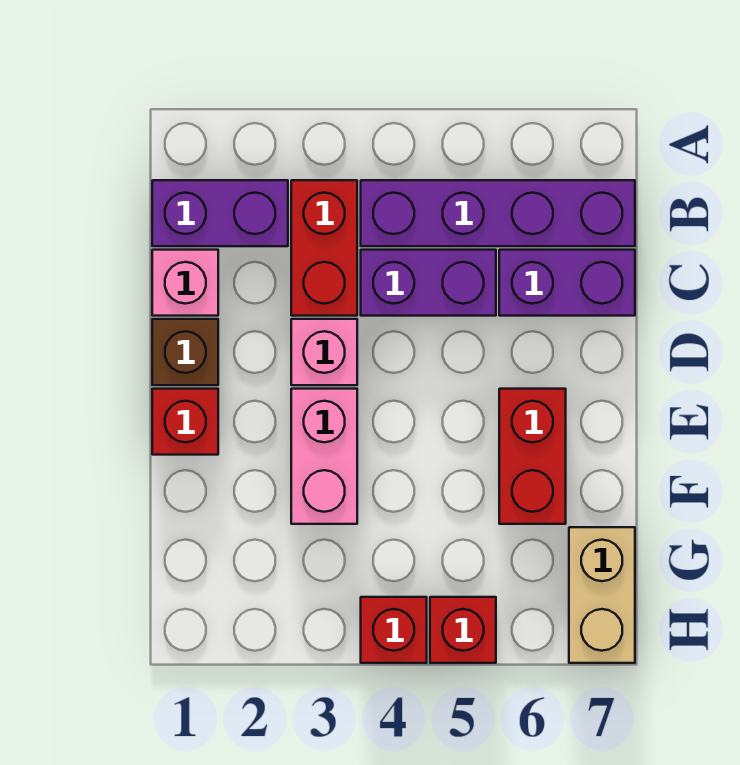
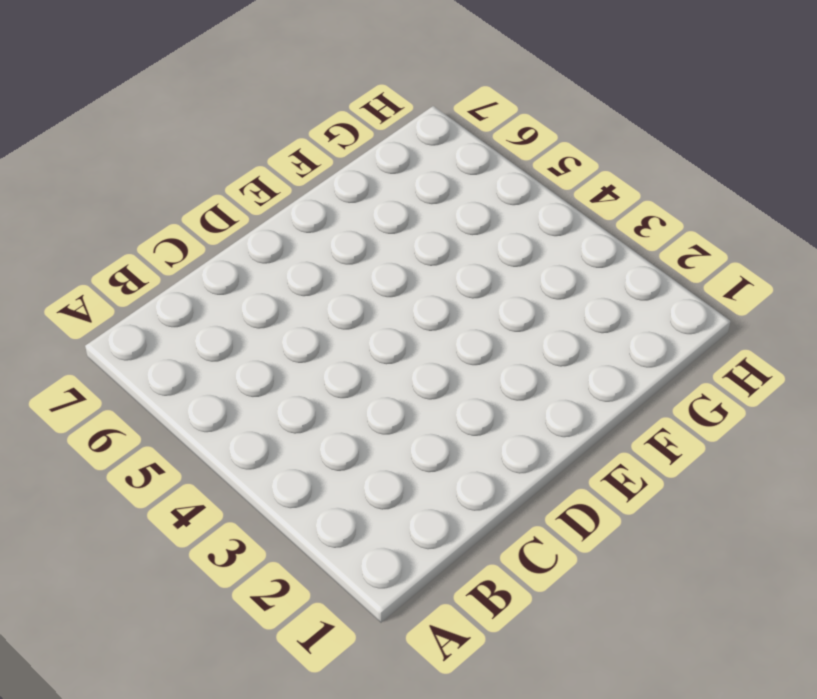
none -> purple brick B1:B2 level 1
none -> red brick B3:C3 level 1
none -> purple brick B4:B7 level 1

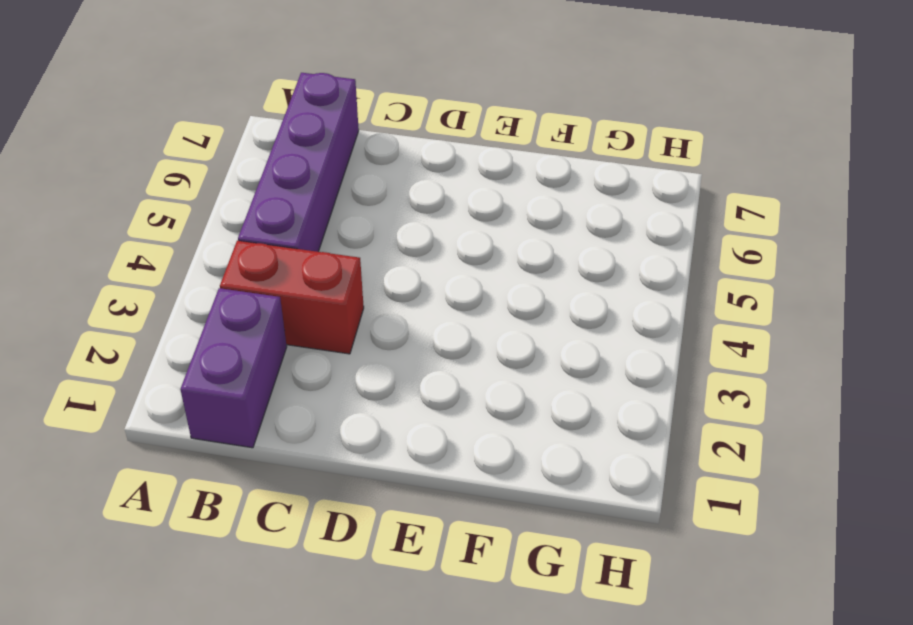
none -> pink brick C1 level 1
none -> purple brick C4:C5 level 1
none -> purple brick C6:C7 level 1

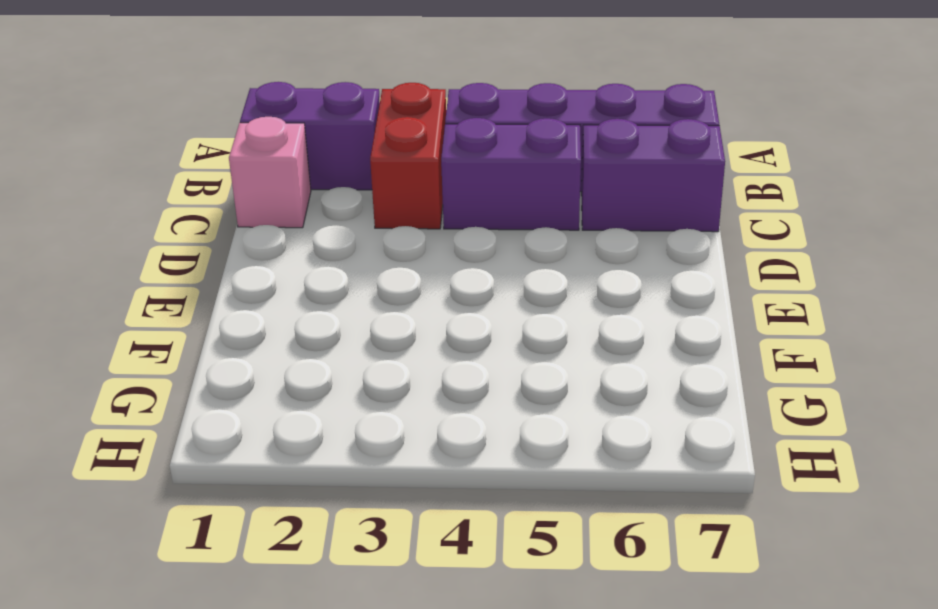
none -> brown brick D1 level 1
none -> pink brick D3 level 1
none -> red brick E1 level 1

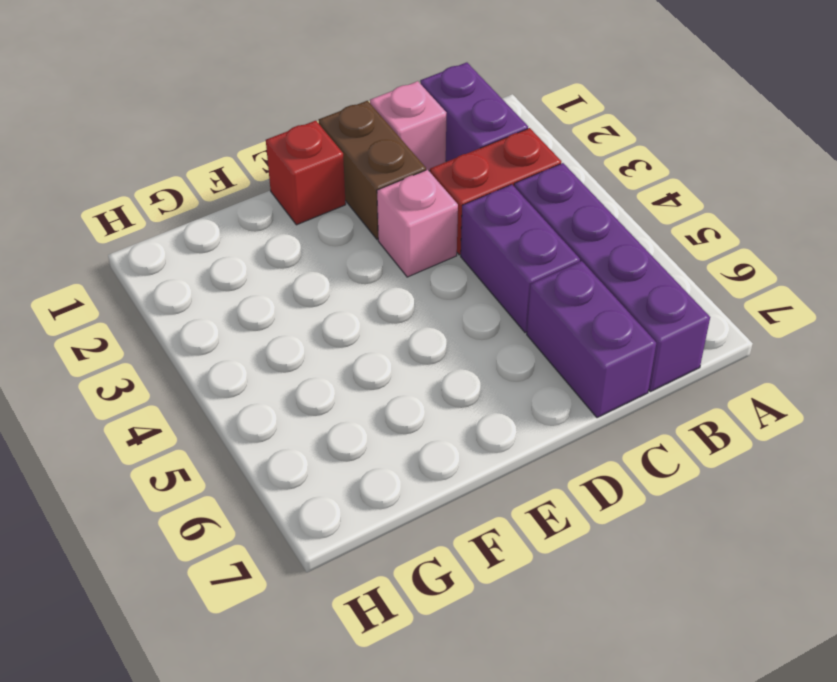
brown brick D1:D2 level 1 -> brown brick D1 level 1
none -> pink brick E3:F3 level 1
none -> red brick E6:F6 level 1
none -> tan brick G7:H7 level 1

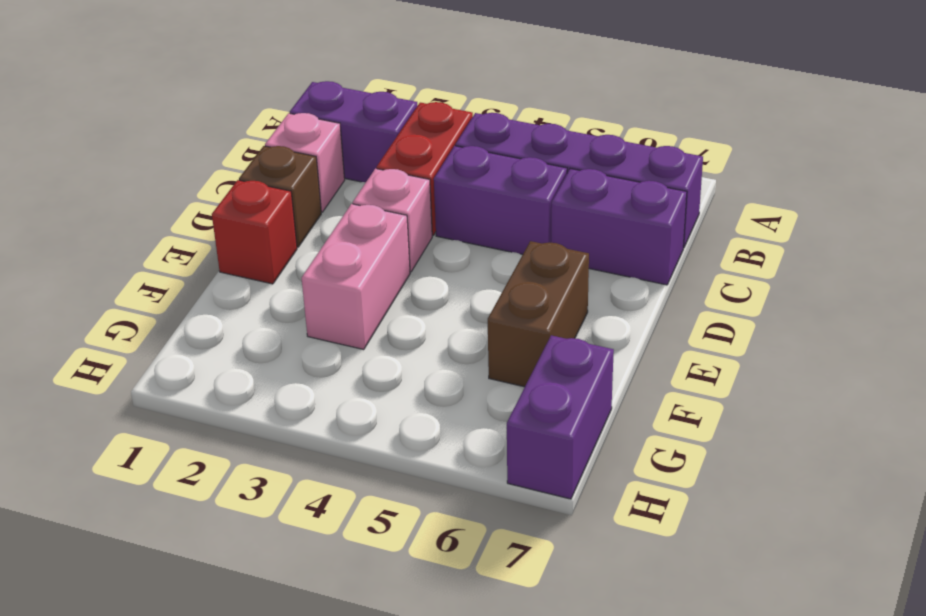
brown brick E6:F6 level 1 -> red brick E6:F6 level 1
purple brick G7:H7 level 1 -> tan brick G7:H7 level 1
none -> red brick H4 level 1
none -> red brick H5 level 1

